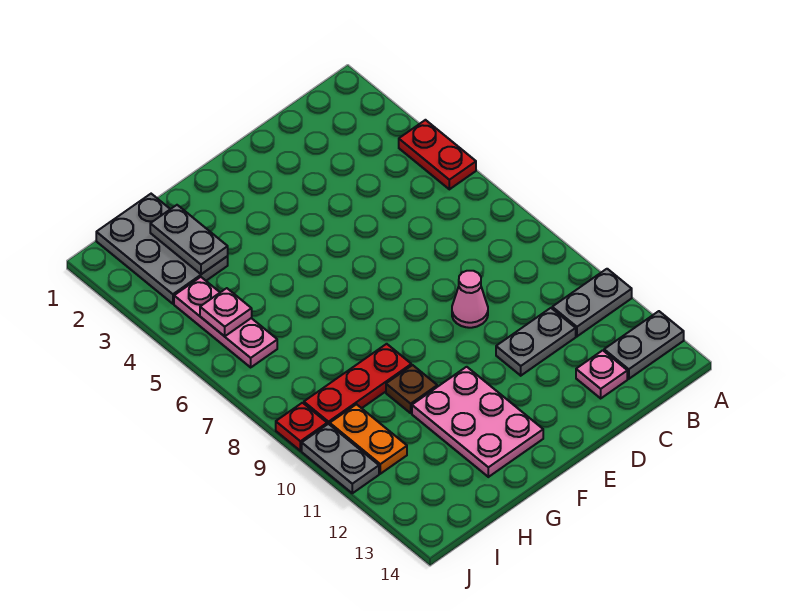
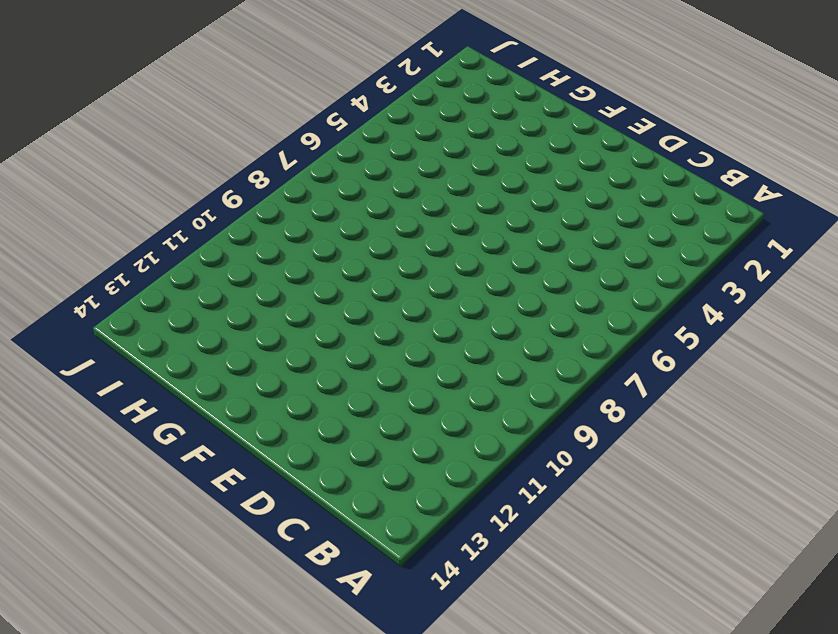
none -> red plate A4:A5 level 1
none -> grey plate A11:B11 level 1
none -> grey plate A13:B13 level 1

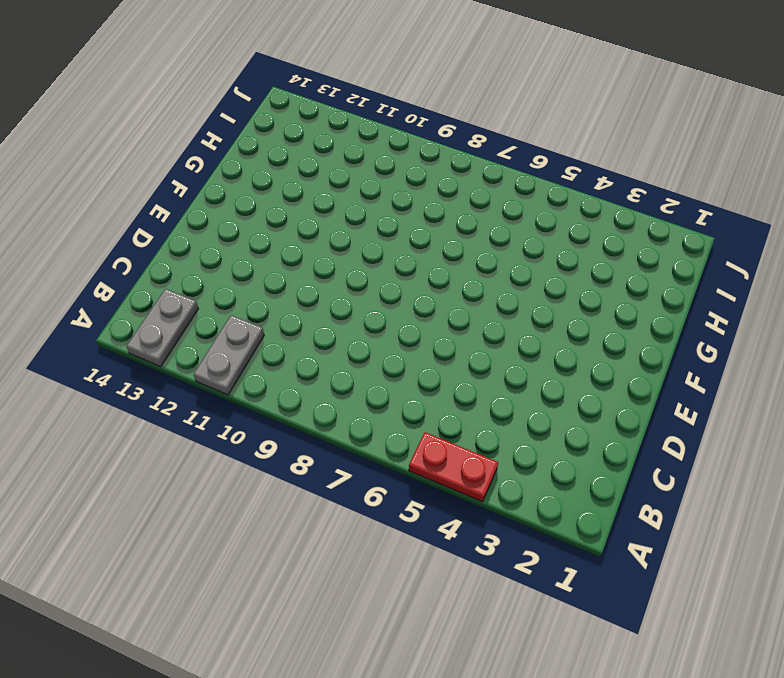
none -> grey plate C11:D11 level 1
none -> pink plate C13 level 1
none -> pink cone D9 level 1

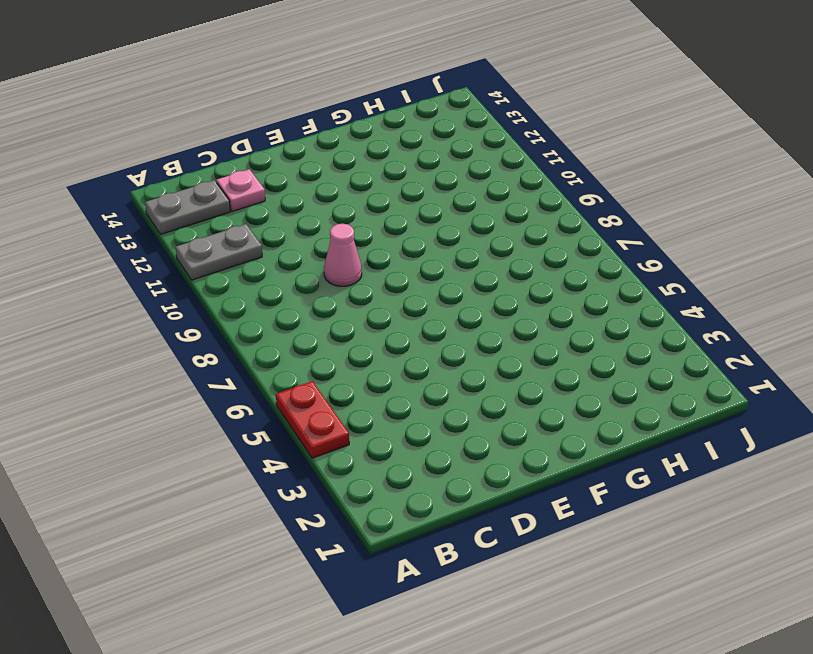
none -> grey plate C11:D11 level 1
none -> pink plate F11:G13 level 1
none -> red plate G9:I9 level 1

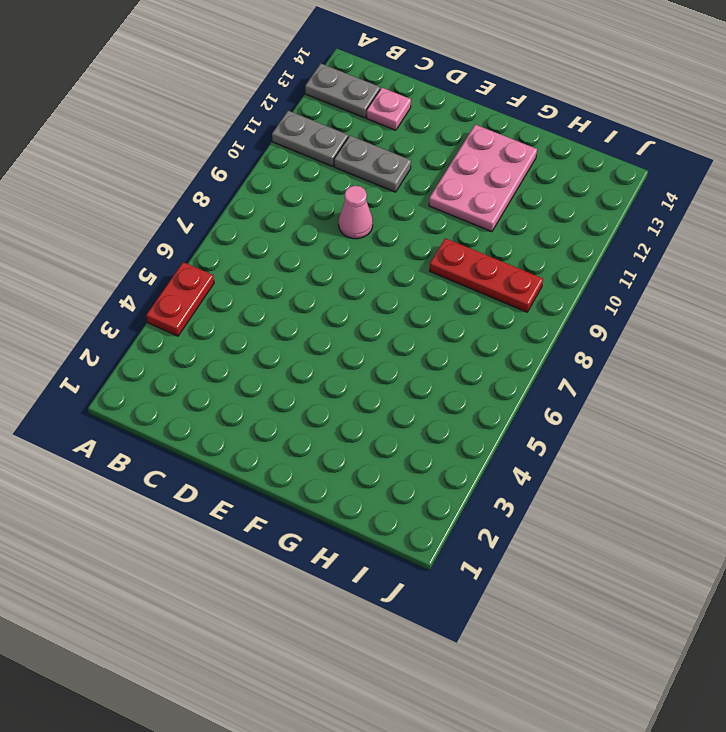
none -> brown plate G10 level 1
none -> grey plate H1:I3 level 1
none -> pink plate I4:I6 level 1

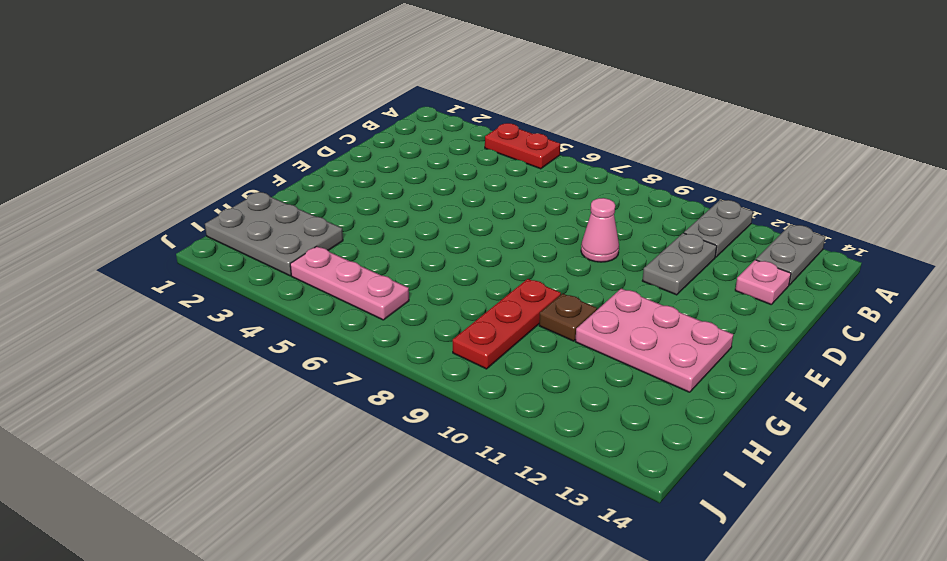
none -> orange plate I10:I11 level 1
none -> red plate J9 level 1
none -> grey plate J10:J11 level 1

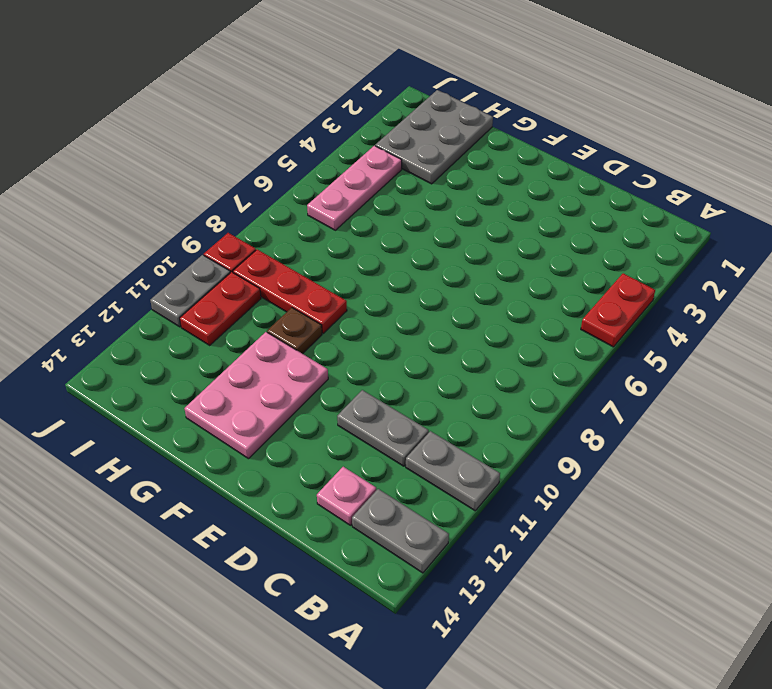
red plate I10:I11 level 1 -> orange plate I10:I11 level 1
none -> pink cone D9 level 1
none -> grey plate H2:H3 level 2
none -> pink plate I5 level 2

